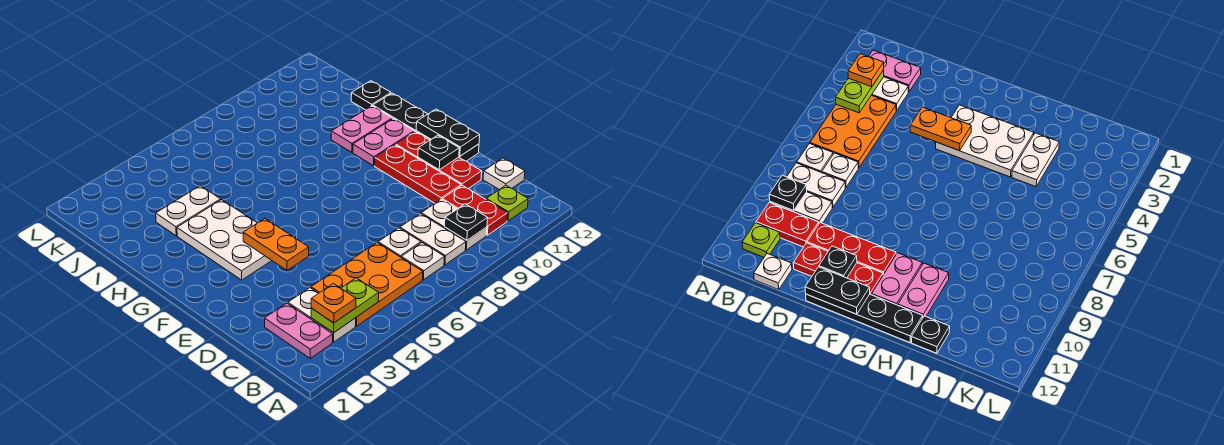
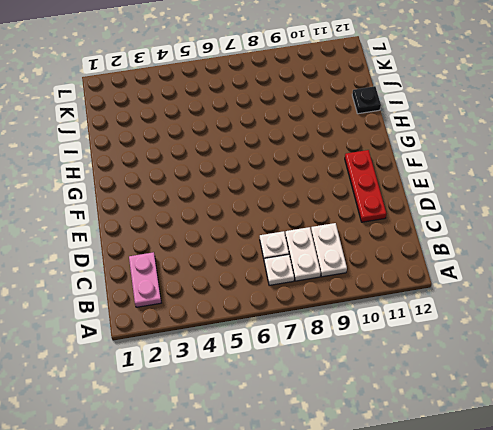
none -> white plate B3:C3 level 1
none -> orange plate B4:C6 level 1
none -> red plate B10:C10 level 1

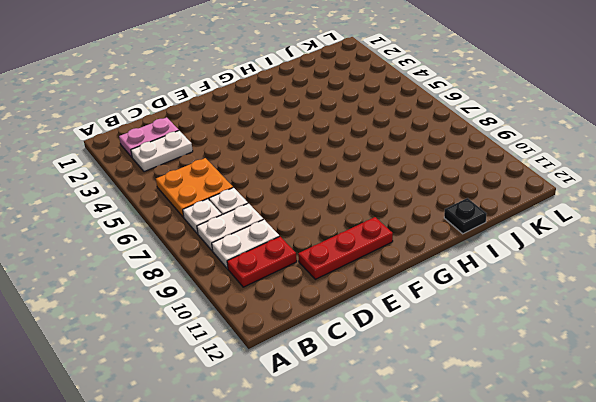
orange plate B5:C6 level 1 -> orange plate B4:C6 level 1
none -> lime plate B11 level 1
none -> white plate C12 level 1
none -> red plate D10:F10 level 1

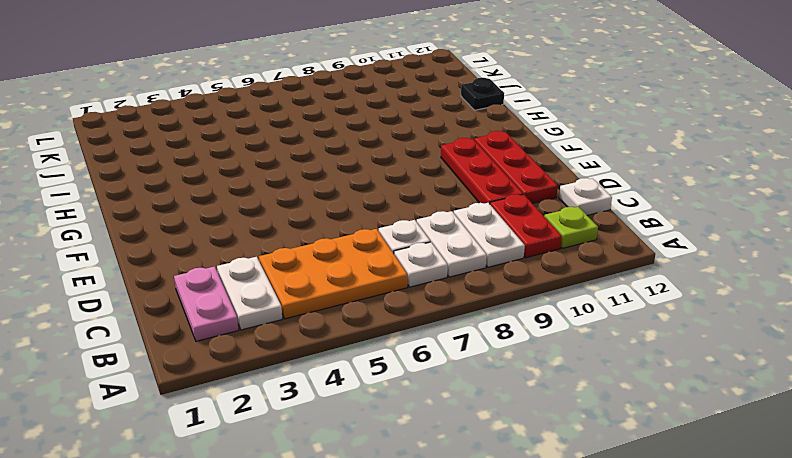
none -> black plate E12:H12 level 1
none -> white plate F3:H4 level 1
none -> pink plate G10:G11 level 1

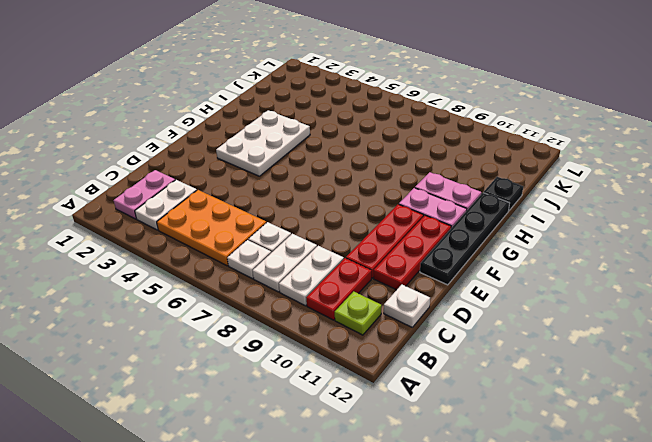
none -> white plate I3:I4 level 1
none -> lime plate B3:B4 level 2
none -> black plate B9 level 2

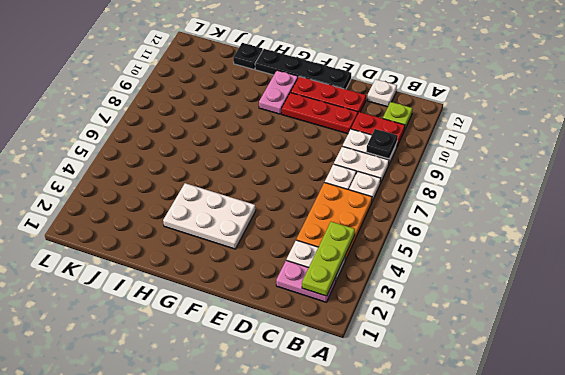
lime plate B2:B4 level 2 -> lime plate B3:B4 level 2
none -> pink plate H10:H11 level 1
none -> white plate I3:I4 level 1
none -> orange plate E4:F4 level 2

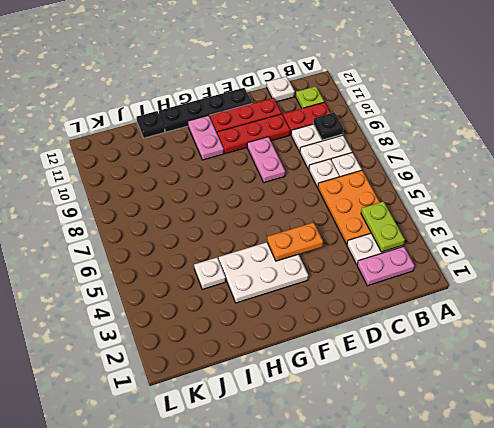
pink plate E8:E9 level 1 -> pink plate H10:H11 level 1
white plate I4 level 1 -> white plate I3:I4 level 1
none -> black plate E11 level 2
none -> black plate E12:F12 level 2
none -> orange plate B3 level 3

